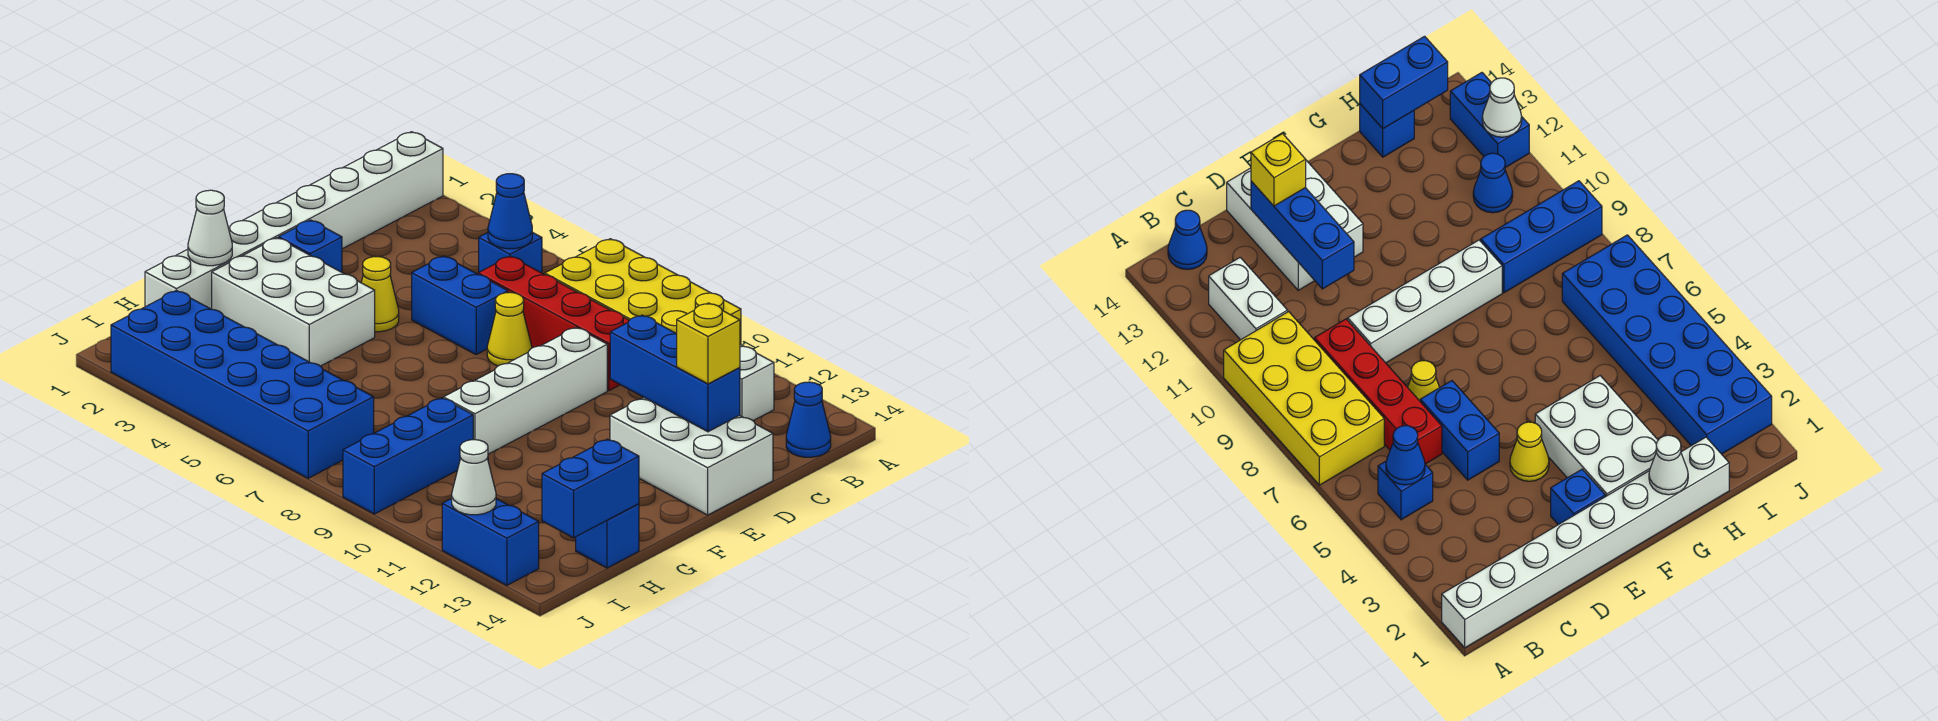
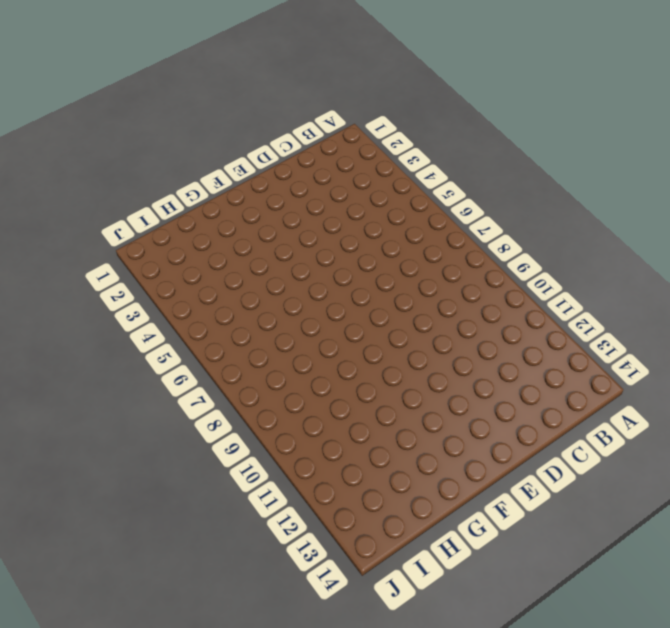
none -> white brick A1:H1 level 1
none -> yellow brick A7:B10 level 1
none -> blue brick B5 level 1

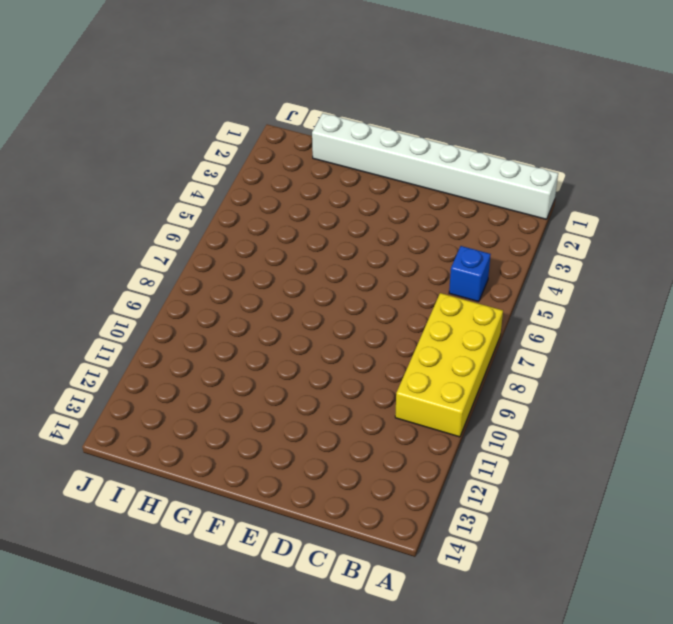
none -> white brick B11:B12 level 1
none -> blue cone B14 level 1
none -> red brick C6:C9 level 1

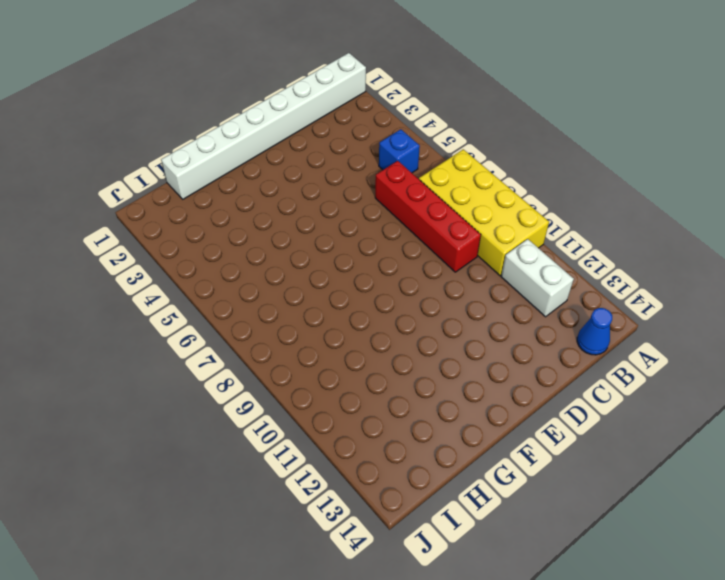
none -> blue brick D5:D6 level 1
none -> yellow cone D7 level 1
none -> white brick D9:G9 level 1

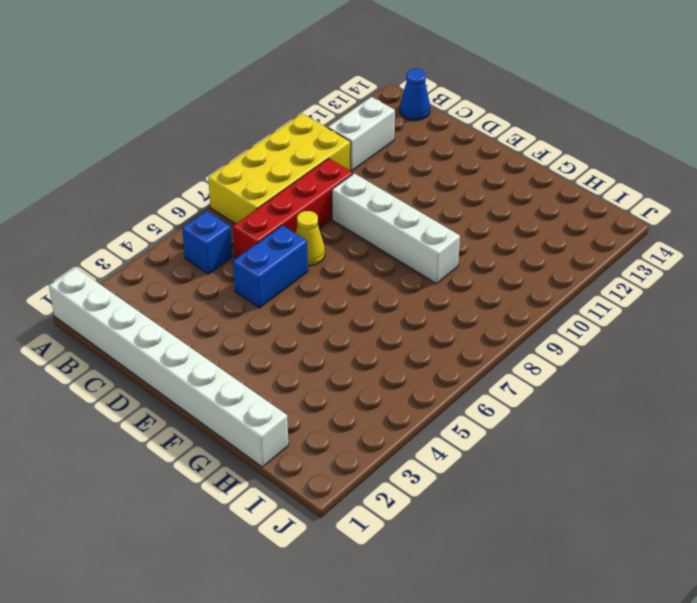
none -> white brick D12:E14 level 1
none -> blue brick E2 level 1
none -> yellow cone E4 level 1

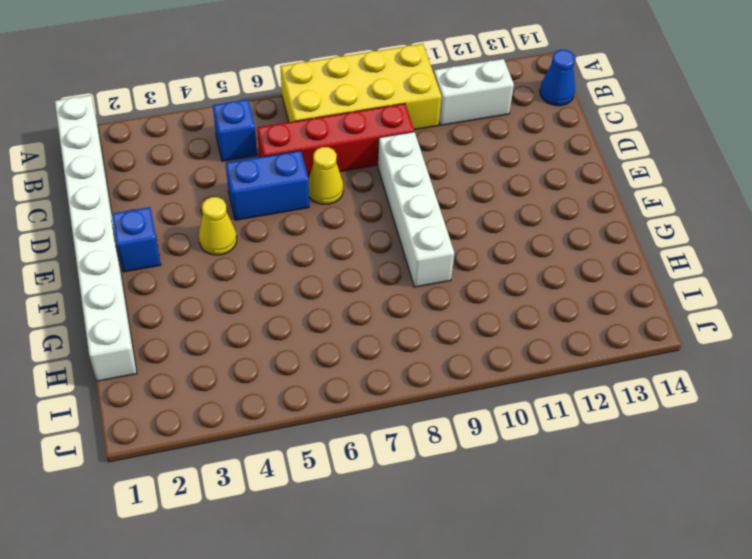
none -> white brick D12:E14 level 1
none -> white brick F2:G4 level 1
none -> blue brick H9:J9 level 1

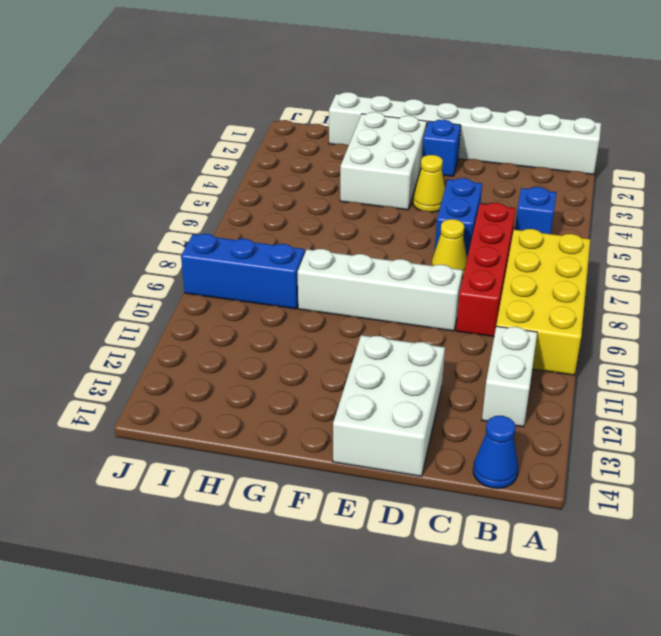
none -> blue brick H14 level 1
none -> blue brick I2:J7 level 1
none -> blue cone I11 level 1

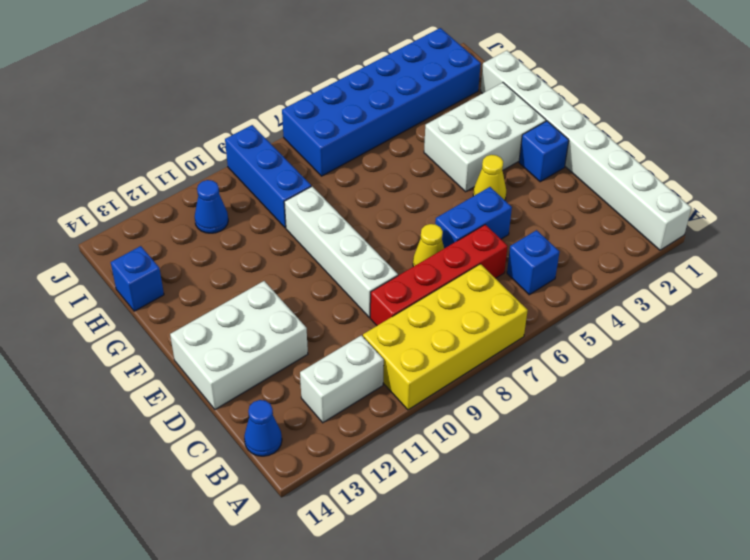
none -> blue brick J12:J13 level 1
none -> blue cone B5 level 2
none -> blue brick D11:D13 level 2

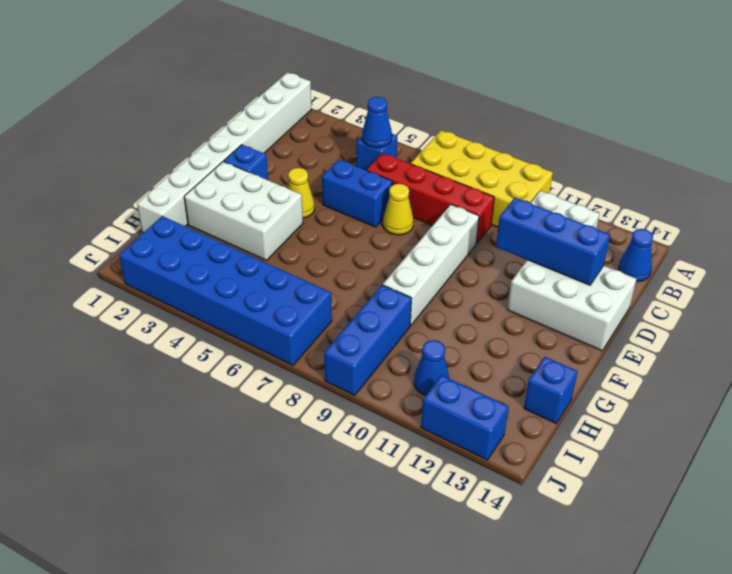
none -> white cone G1 level 2
none -> blue brick H14:I14 level 2
none -> white cone J12 level 2

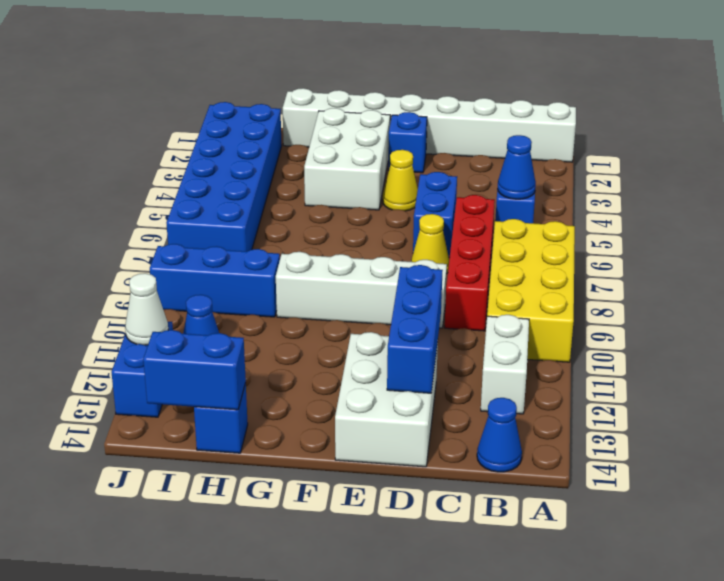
none -> white cone G1 level 2
none -> yellow brick D13 level 3

